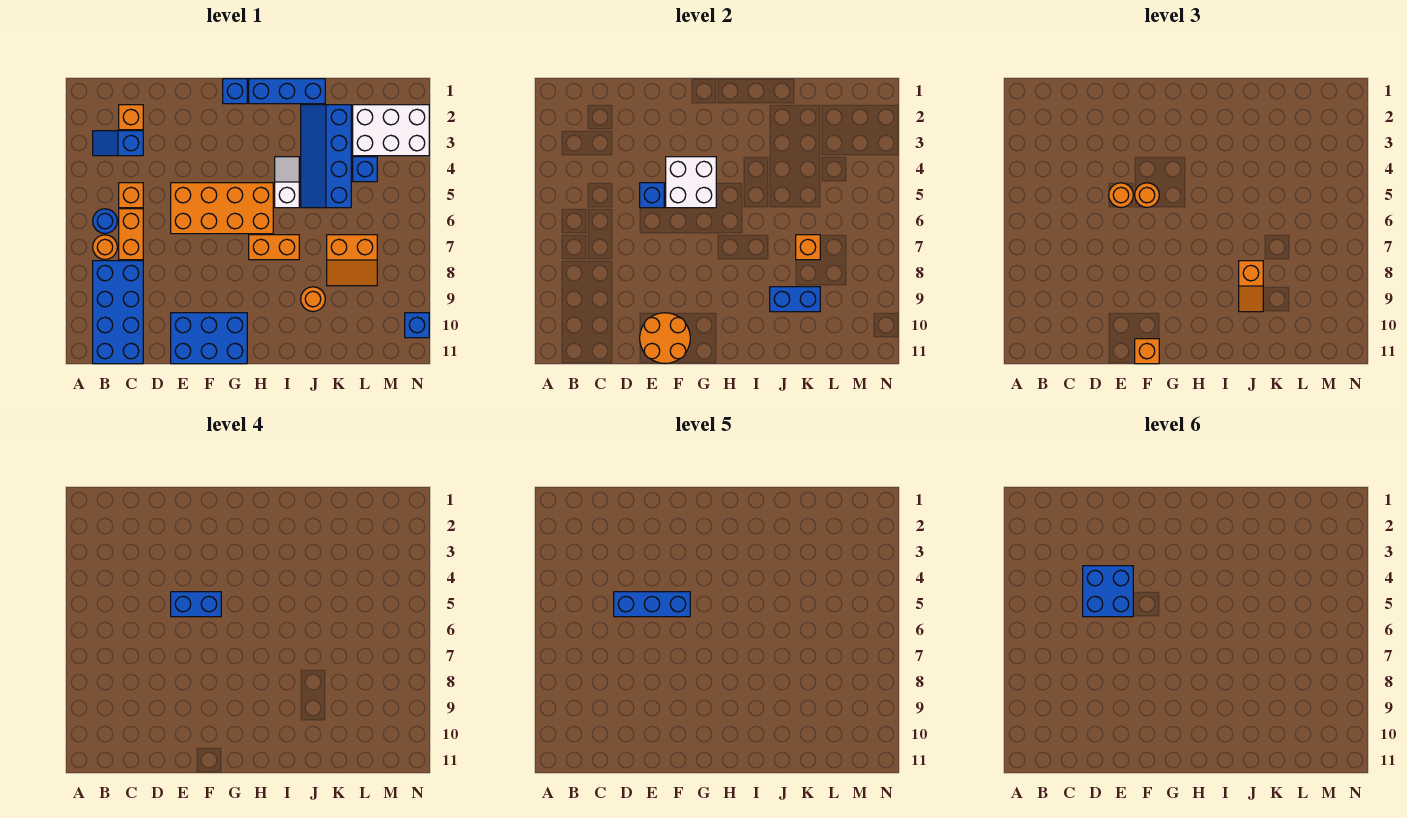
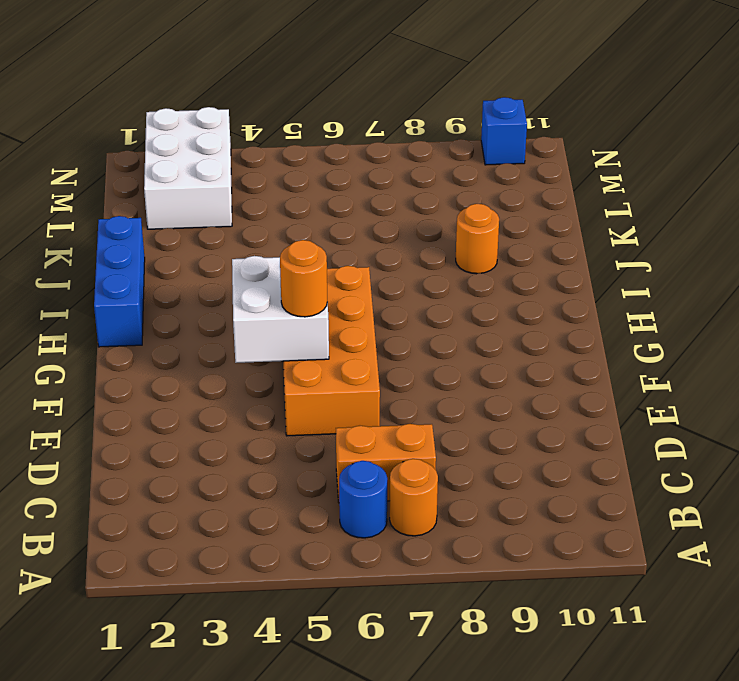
none -> blue slope B3:C3 level 1 top C
none -> blue brick B8:C11 level 1
none -> orange brick C2 level 1
none -> orange brick C5 level 1

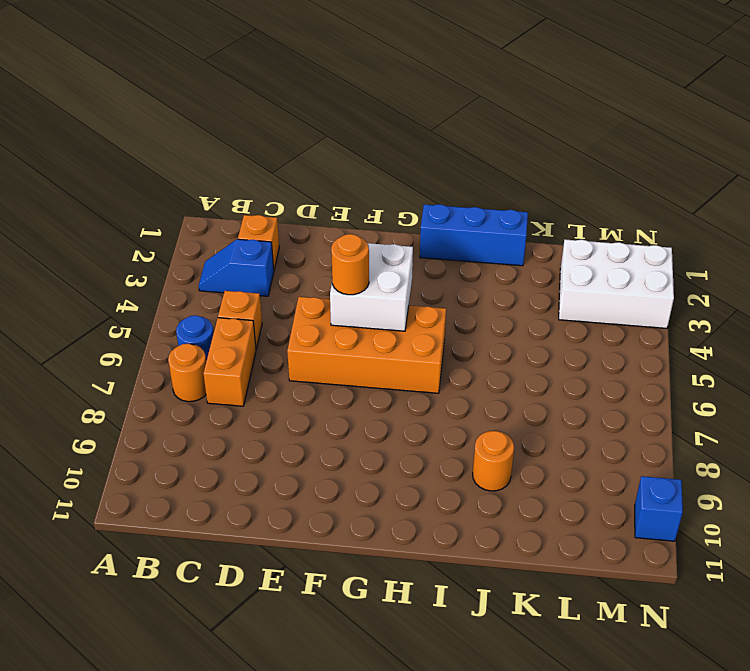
none -> blue brick B8:C11 level 1
none -> blue brick E10:G11 level 1
none -> blue brick G1 level 1
none -> orange brick H7:I7 level 1

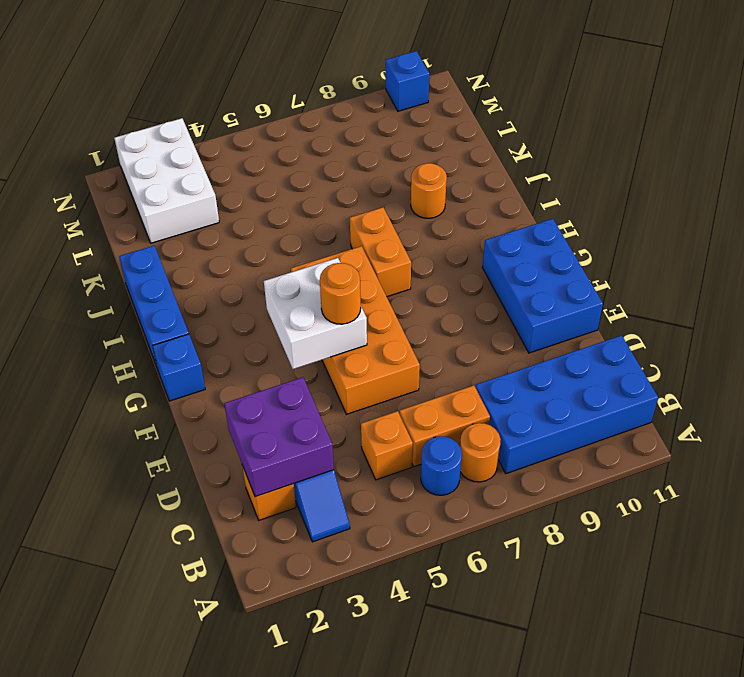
purple brick C2:D3 level 2 -> none
none -> white slope I4:I5 level 1 top 5
none -> blue slope J2:K5 level 1 top K
none -> orange slope K7:L8 level 1 top 7
none -> blue brick L4 level 1

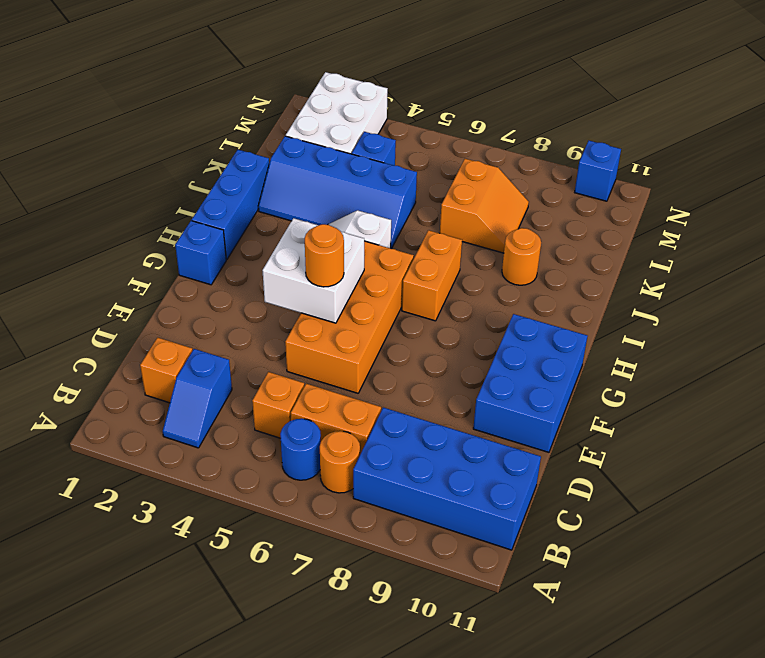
none -> blue brick E5 level 2
none -> orange round brick E10:F11 level 2
none -> blue brick J9:K9 level 2
none -> orange brick K7 level 2

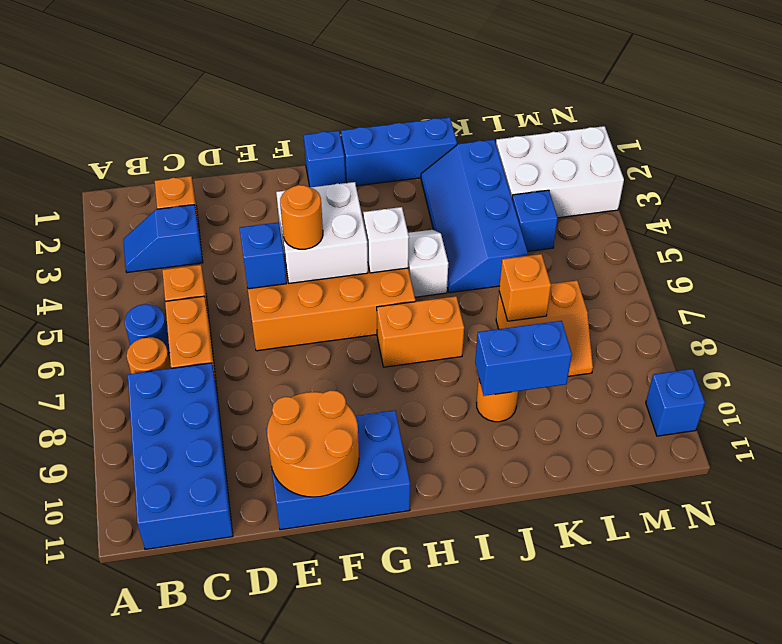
white brick H5 level 2 -> none
none -> orange round brick E5 level 3
none -> orange brick F11 level 3
none -> orange slope J8:J9 level 3 top 8
none -> blue brick E5:F5 level 4

